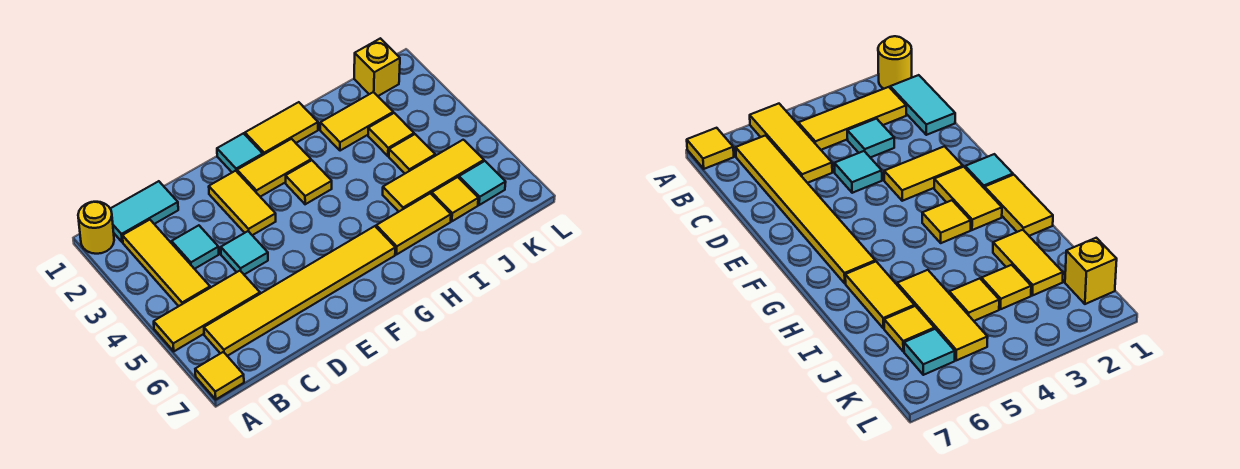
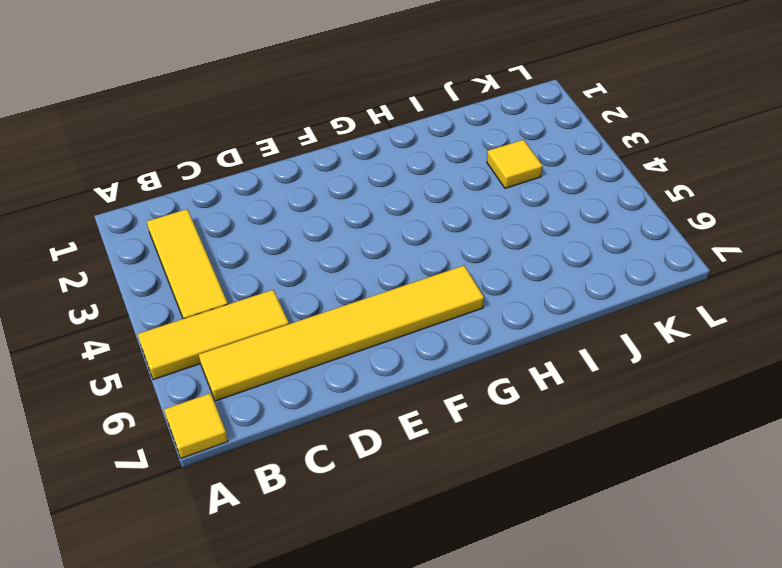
none -> yellow round brick A1 level 1
none -> cyan tile B1:C1 level 1
none -> cyan tile C3 level 1

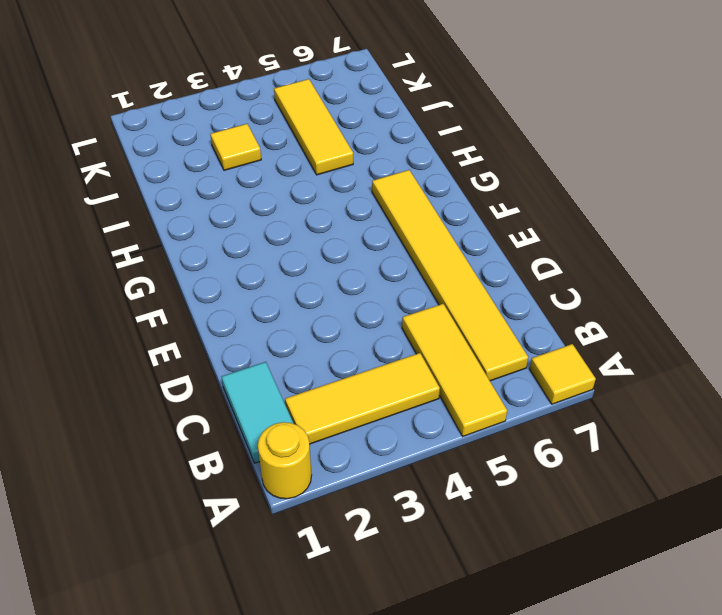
none -> cyan tile C3 level 1
none -> cyan tile D4 level 1
none -> yellow tile E2:E3 level 1

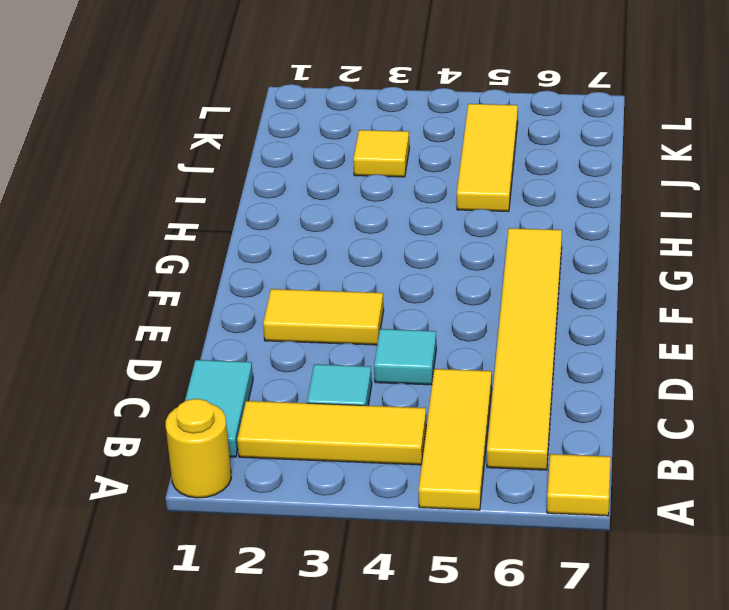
none -> cyan tile F1 level 1
none -> yellow tile F2:G2 level 1
none -> yellow tile G1:H1 level 1

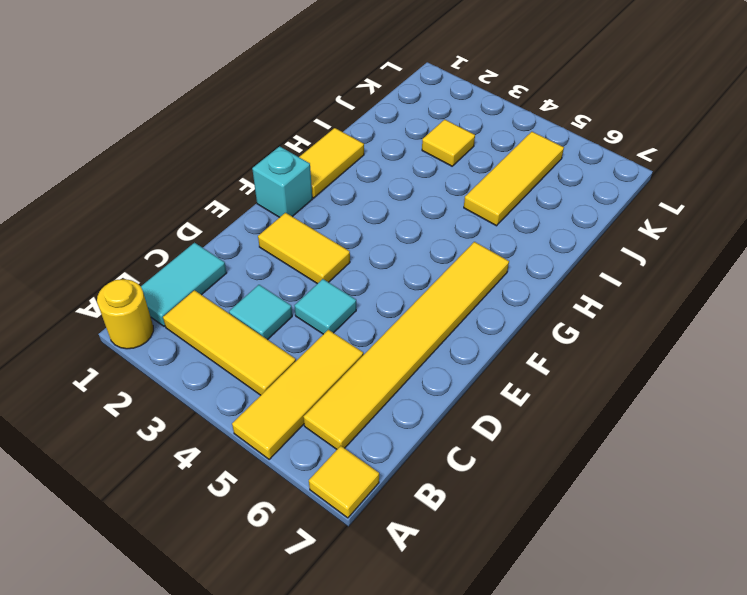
cyan brick F1 level 1 -> cyan tile F1 level 1
none -> yellow tile F2:G2 level 1
none -> yellow tile G3 level 1
none -> yellow tile H6:I6 level 1

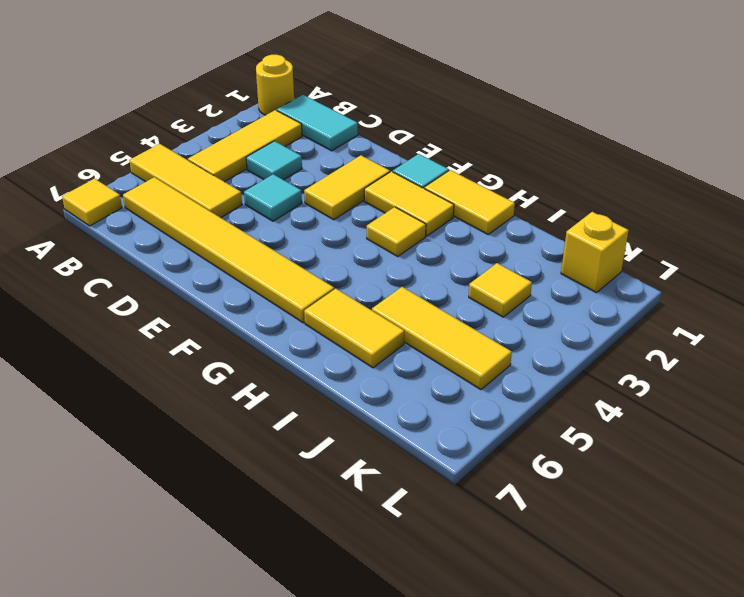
none -> yellow tile I2:J2 level 1
none -> yellow tile J4 level 1
none -> yellow tile J6 level 1

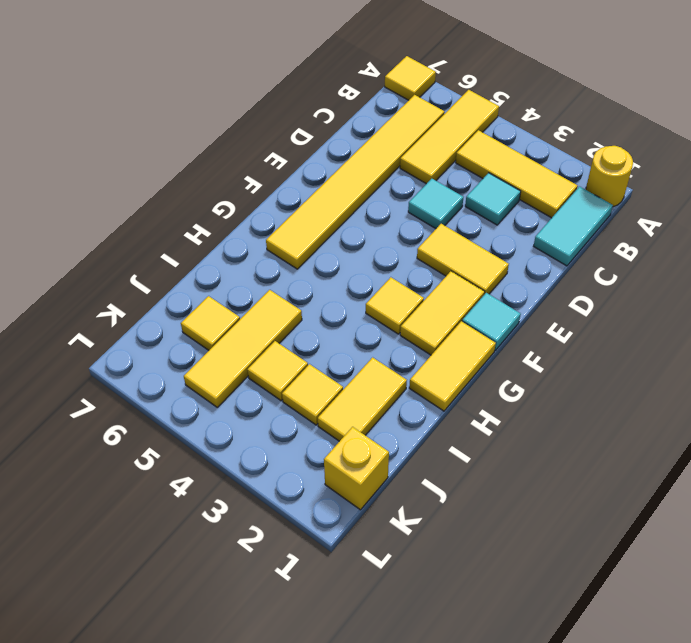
none -> yellow tile H6:I6 level 1
none -> cyan tile K6 level 1

